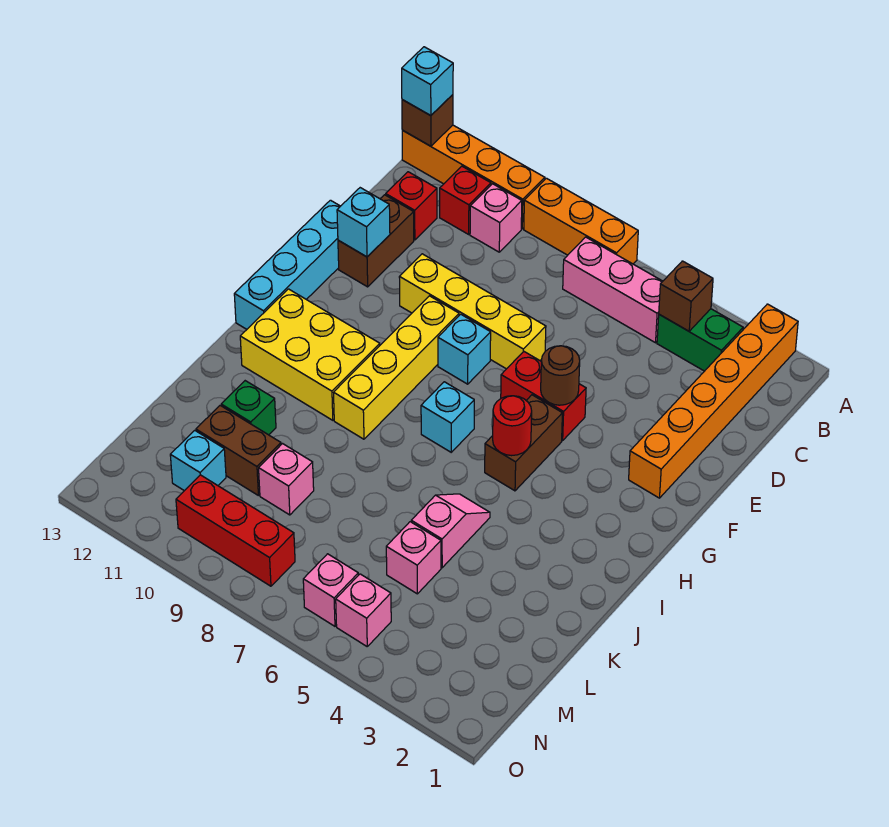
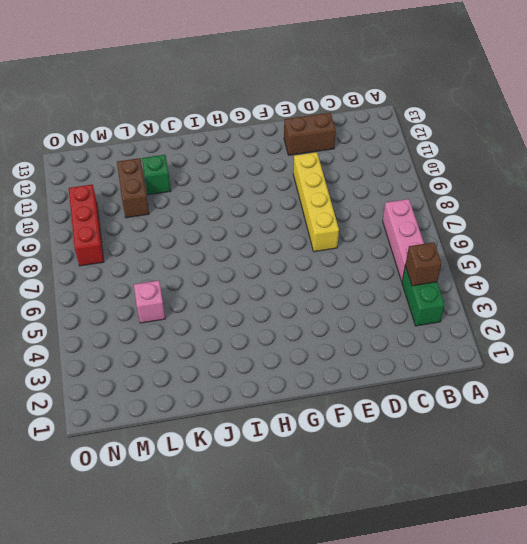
none -> orange brick A2:F2 level 1
none -> orange brick A7:A9 level 1
none -> orange brick A10:A13 level 1
none -> pink brick B10 level 1

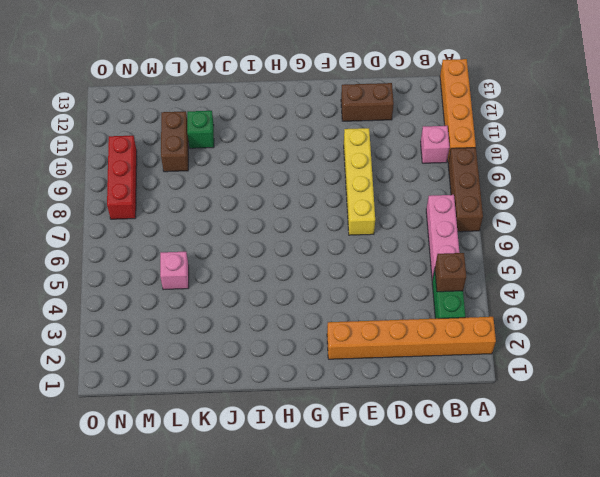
brown brick A7:A9 level 1 -> orange brick A7:A9 level 1
none -> red brick B11 level 1
none -> red brick C12 level 1
none -> cyan brick E13:H13 level 1
none -> red brick F5:F6 level 1

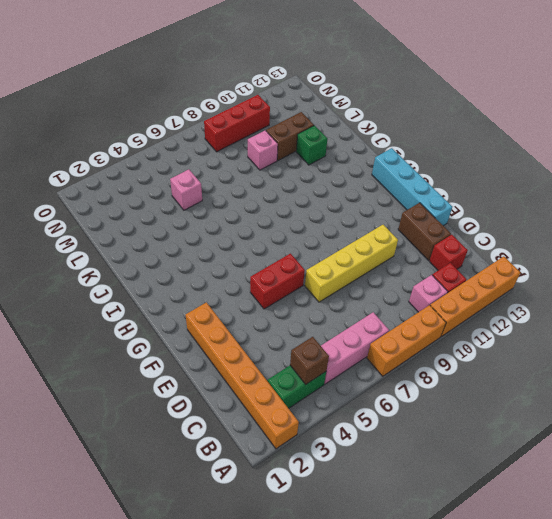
none -> cyan brick F8 level 1
none -> yellow brick F9:I9 level 1
none -> brown brick G5:H5 level 1
none -> cyan brick H7 level 1

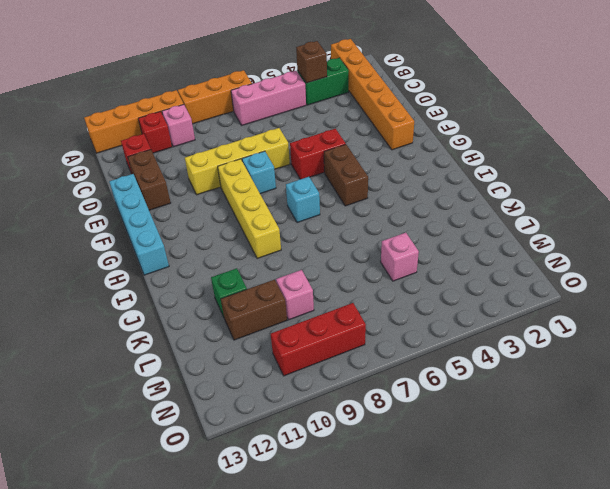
none -> yellow brick H10:I12 level 1
none -> pink slope J5:K5 level 1 top K
none -> cyan brick M11 level 1
none -> pink brick N5 level 1

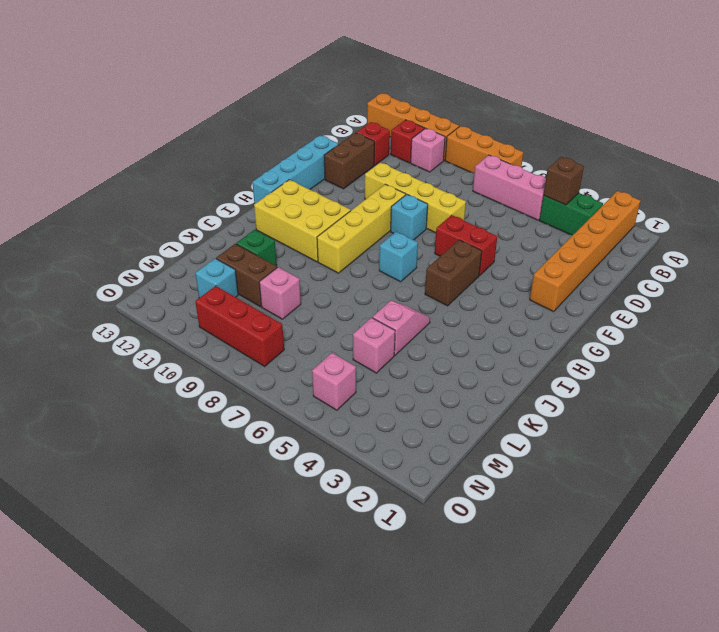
none -> pink brick N6 level 1
none -> brown brick A13 level 2
none -> cyan brick E12 level 2
none -> brown round brick F5 level 2

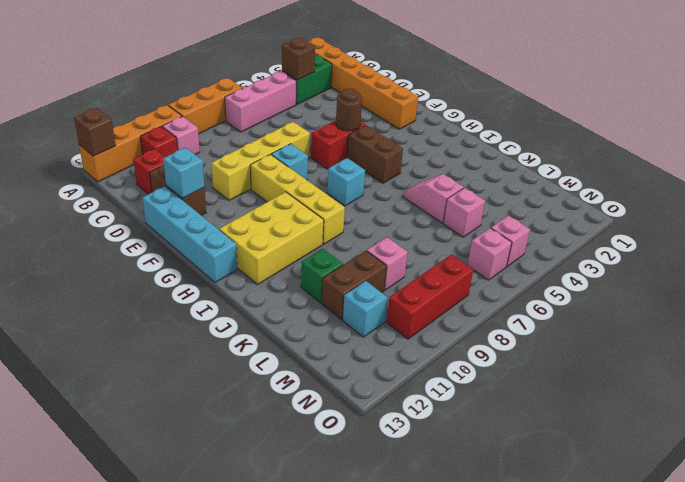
none -> red round brick H5 level 2
none -> cyan brick A13 level 3

